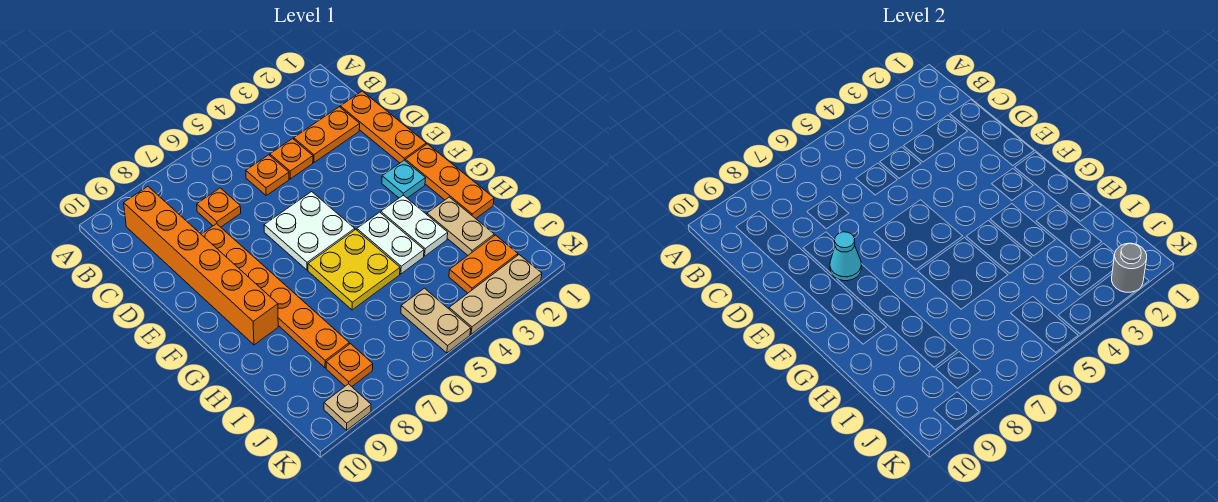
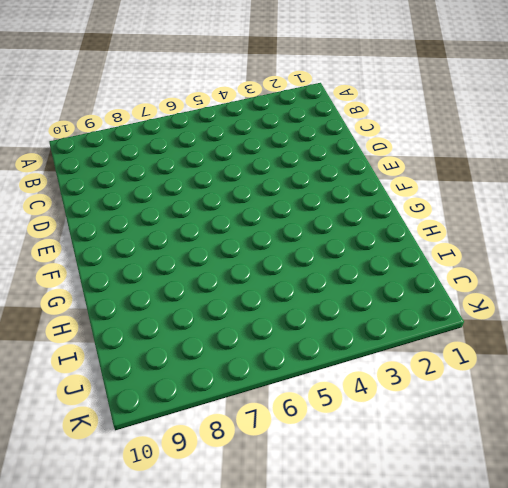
none -> orange brick B9:G9 level 1
none -> orange plate C1:E1 level 1
none -> orange plate C2:C3 level 1

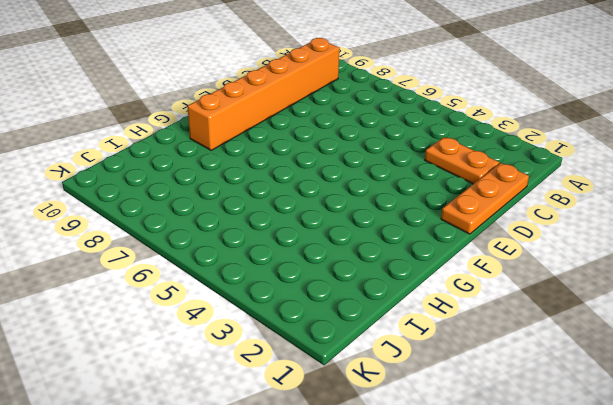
none -> orange plate C4 level 1
none -> orange plate C5 level 1
none -> orange plate C7 level 1

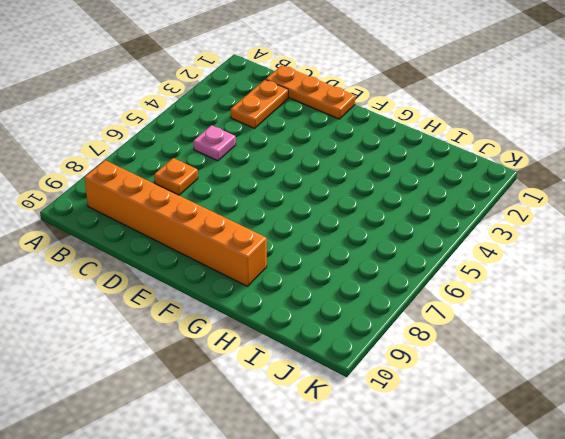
pink plate C5 level 1 -> orange plate C5 level 1
none -> orange plate C4 level 1
none -> orange plate D8:I8 level 1
none -> white plate E5:F6 level 1

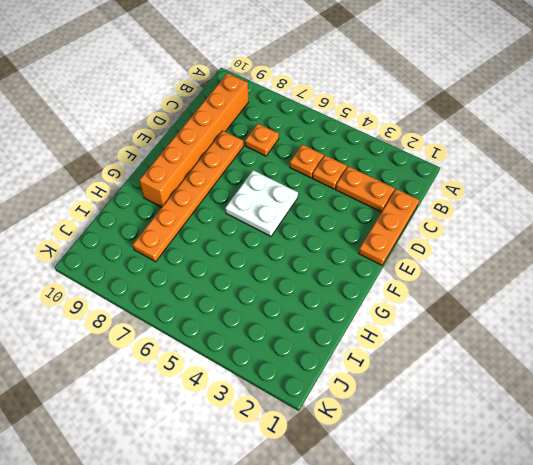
none -> orange plate F1:H1 level 1
none -> cyan plate F2 level 1
none -> white plate G3:H3 level 1

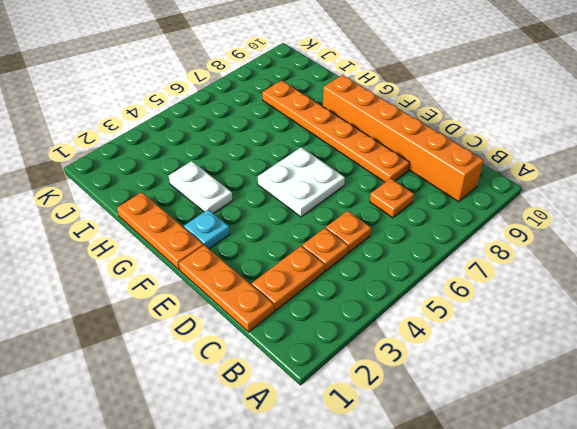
none -> white plate G4:H4 level 1
none -> yellow plate G5:H6 level 1
none -> tan plate H2:I2 level 1

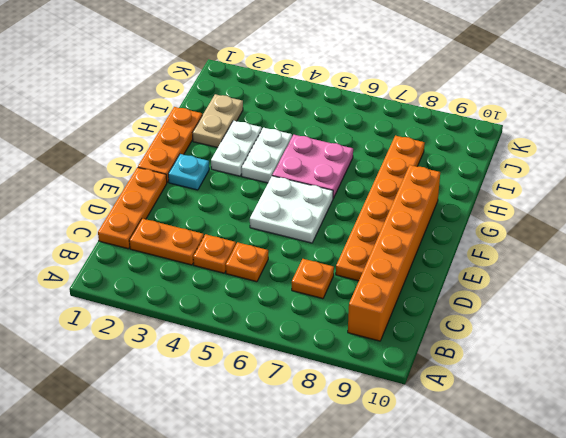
pink plate G5:H6 level 1 -> yellow plate G5:H6 level 1
none -> orange plate J2:J3 level 1
none -> tan plate J5:K5 level 1
none -> orange plate J8 level 1

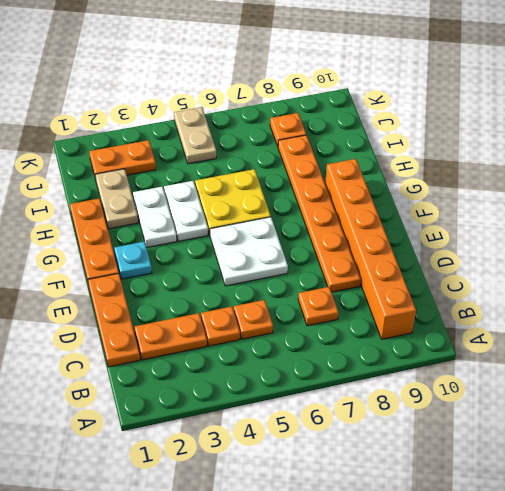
none -> tan plate K2:K4 level 1
none -> tan plate K9 level 1
none -> cyan cone E8 level 2

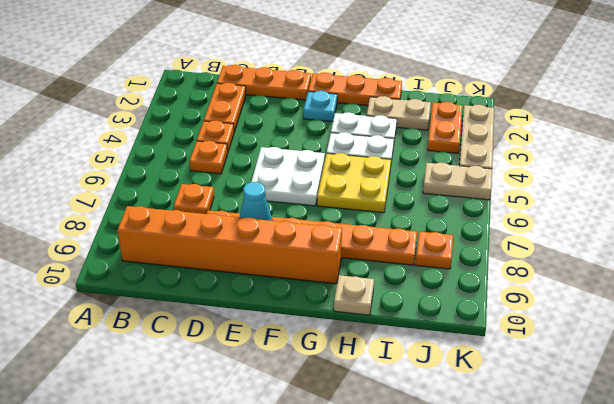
tan plate H10 level 1 -> tan plate K9 level 1
none -> grey round brick K2 level 2

